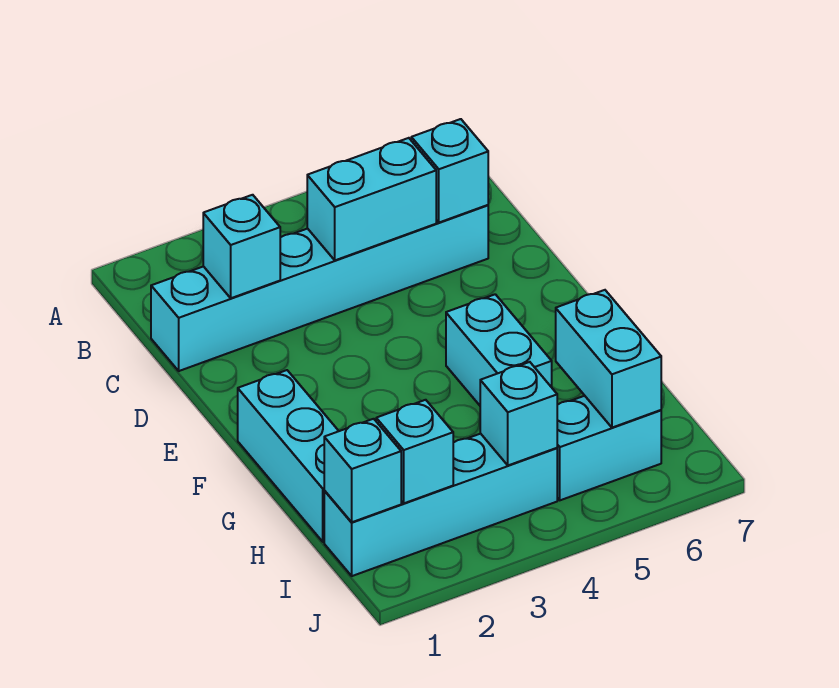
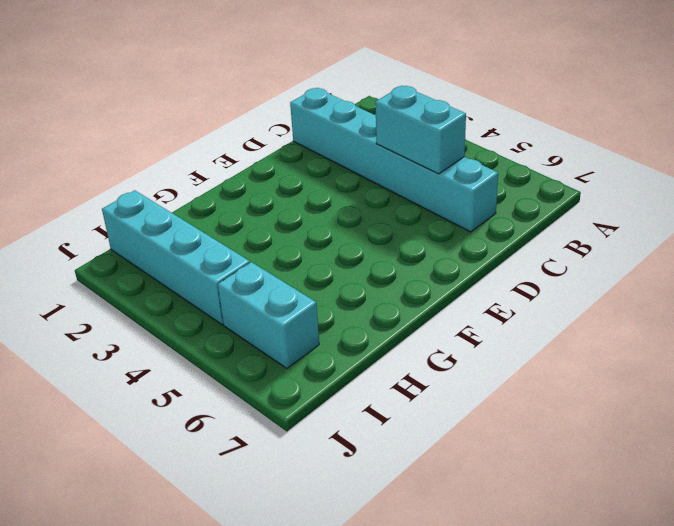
none -> cyan brick F1:H1 level 1
none -> cyan brick F5:G5 level 1
none -> cyan brick C2 level 2

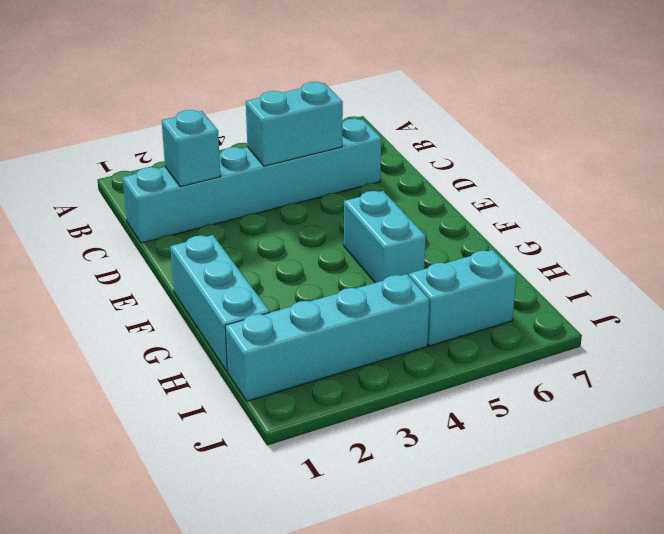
none -> cyan brick C6 level 2
none -> cyan brick H6:I6 level 2
none -> cyan brick I1 level 2

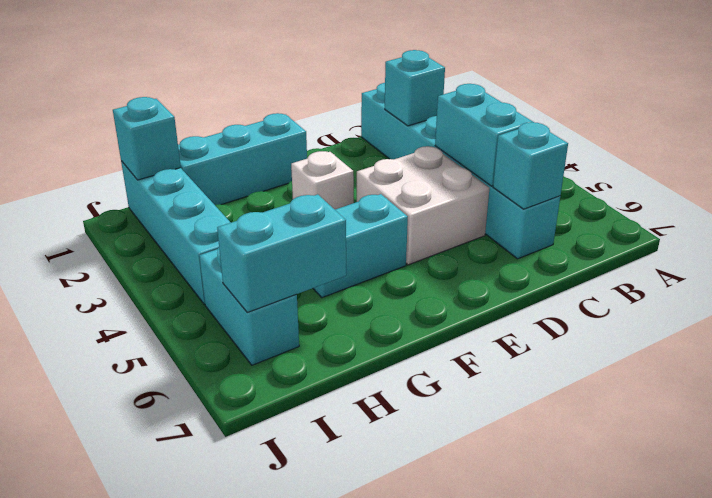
white brick D4:E5 level 1 -> none
white brick F3 level 1 -> none
none -> cyan brick I2 level 2
none -> cyan brick I4 level 2

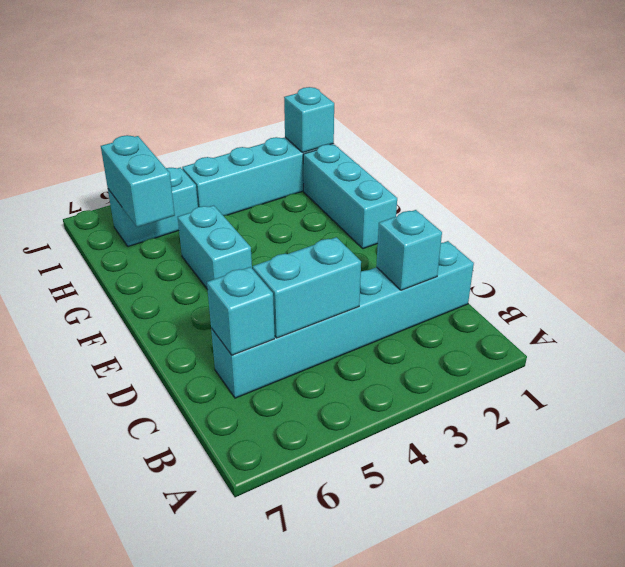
none -> cyan brick I2 level 2
none -> cyan brick I4 level 2

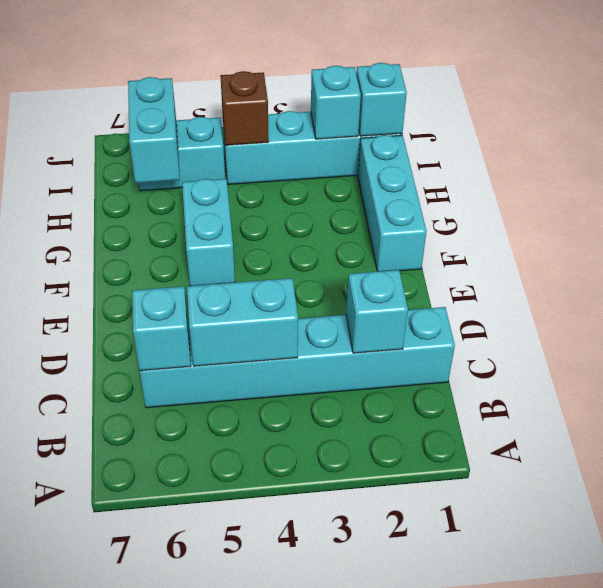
brown brick I4 level 2 -> cyan brick I4 level 2

